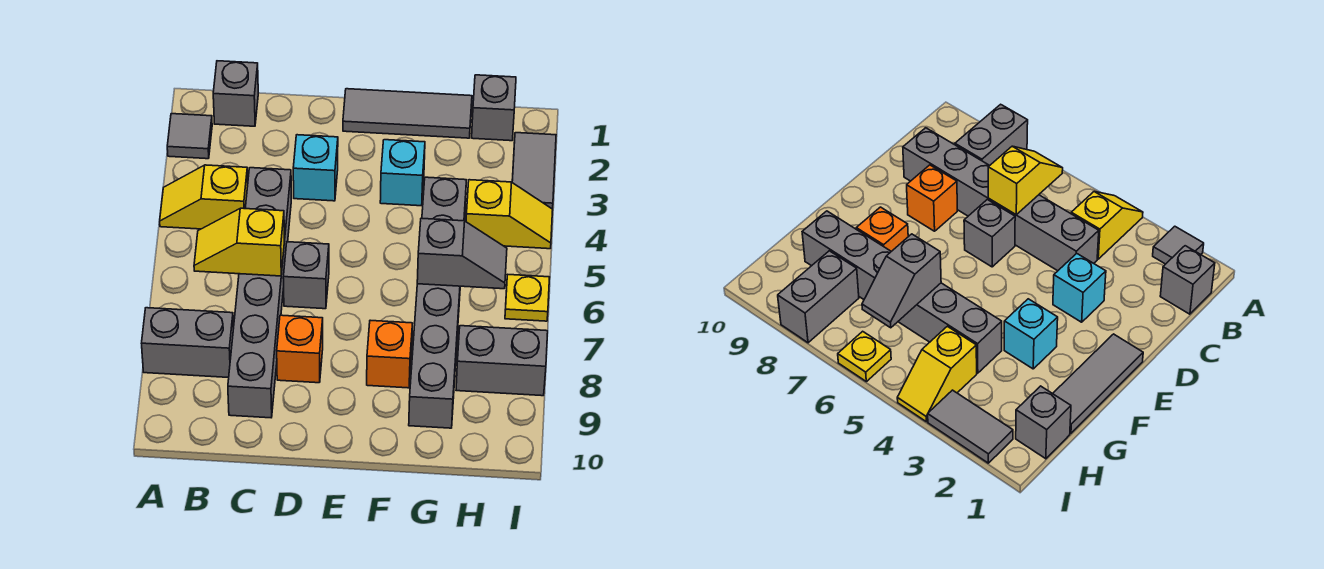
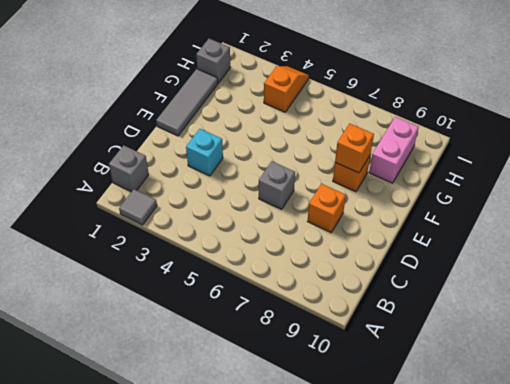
orange brick F8 level 2 -> none
pink brick G9:H9 level 1 -> grey brick G4:G9 level 1
orange slope H4:I4 level 1 top H -> yellow slope H4:I4 level 1 top H
none -> yellow slope A4:B4 level 1 top B
none -> grey brick A8:B8 level 1
none -> grey brick C4:C9 level 1

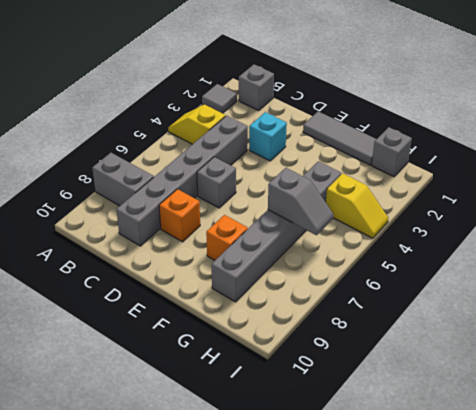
none -> cyan brick F3 level 1
none -> grey brick H8:I8 level 1
none -> grey tile I2:I3 level 1

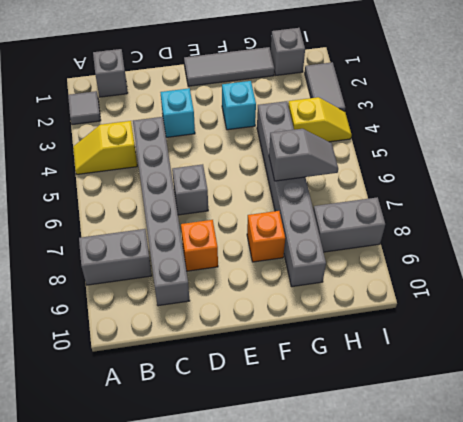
none -> yellow plate I6 level 1
none -> yellow slope B6:C6 level 2 top C

